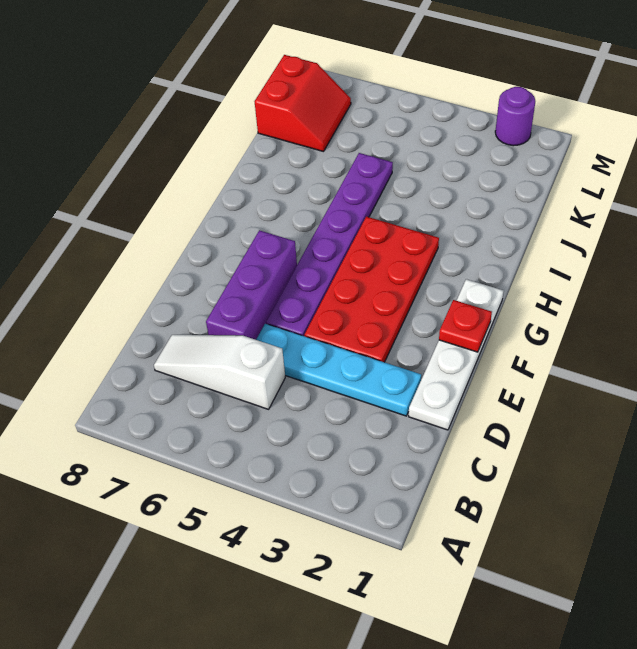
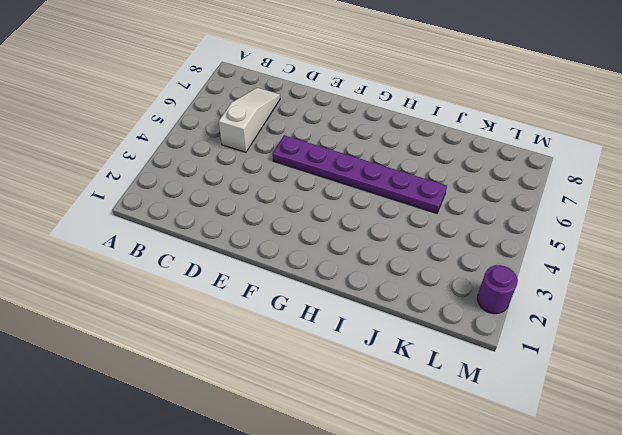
none -> white plate D1:G1 level 1
none -> cyan plate D2:D5 level 1

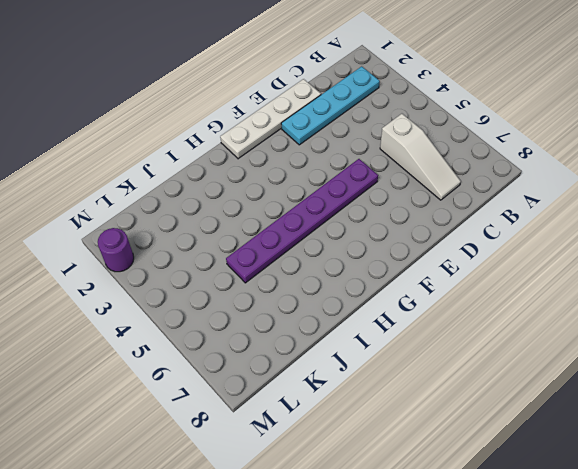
cyan plate B2:E2 level 1 -> cyan plate D2:D5 level 1
none -> purple brick D6:F6 level 1
none -> red plate E3:H4 level 1

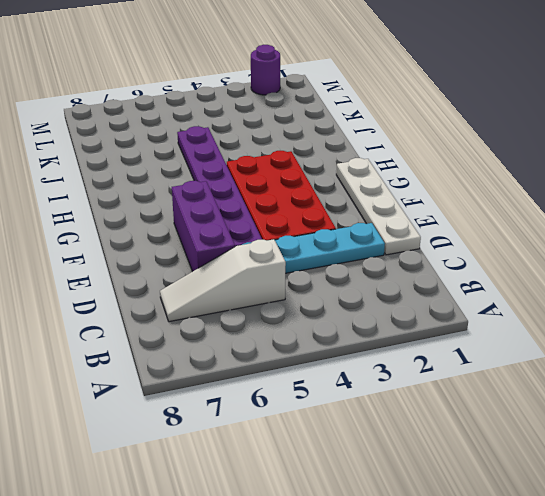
none -> red slope K7:L8 level 1 top 8
none -> red plate F1 level 2

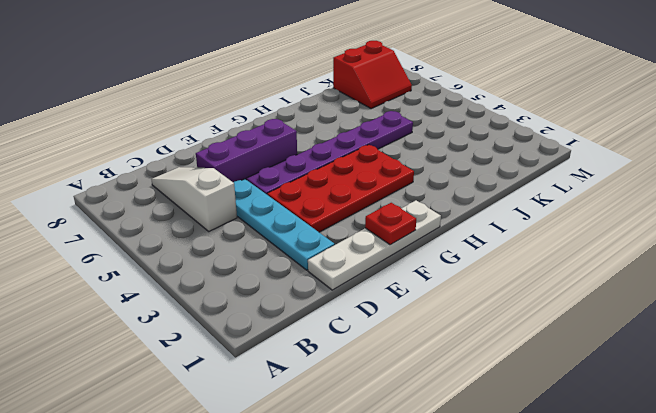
none -> purple round brick M2 level 1

